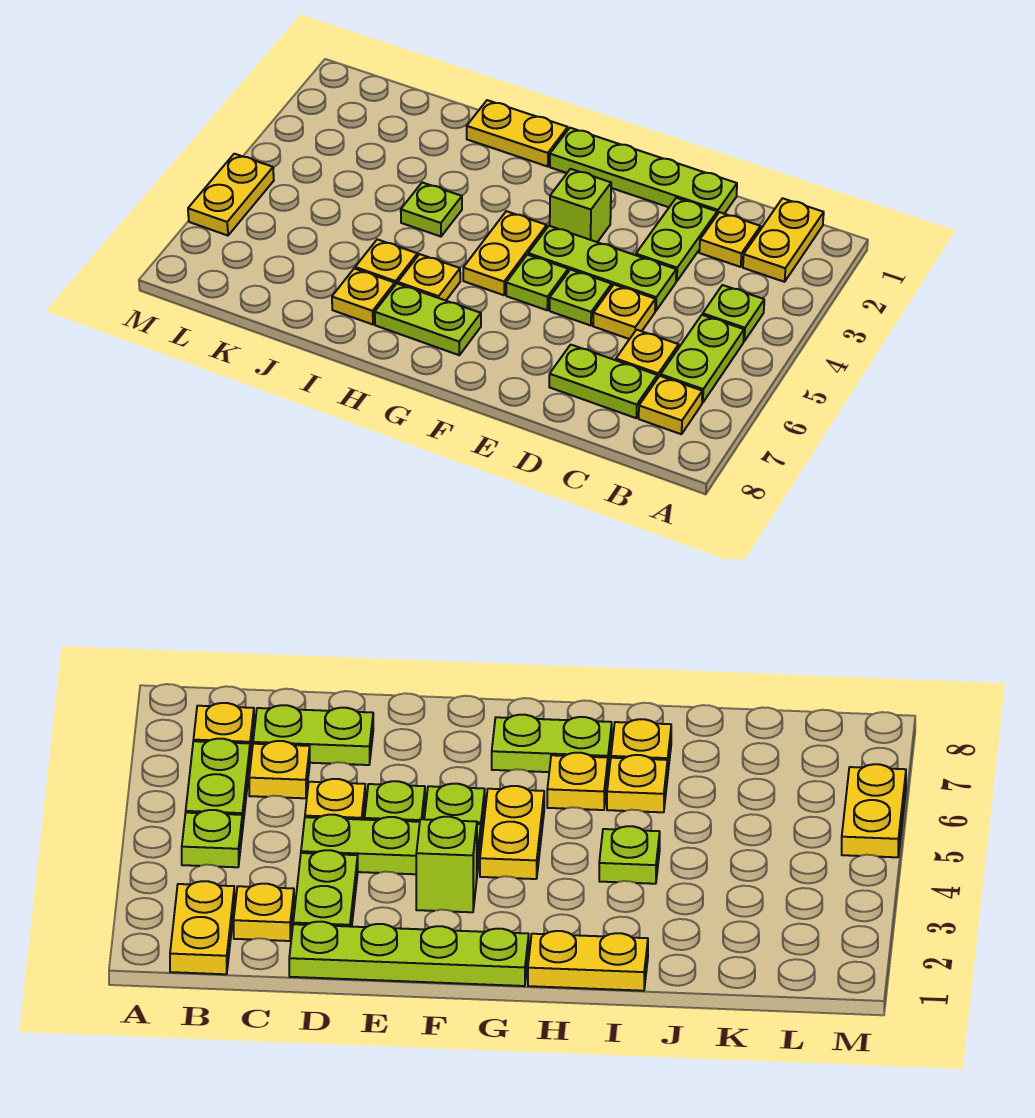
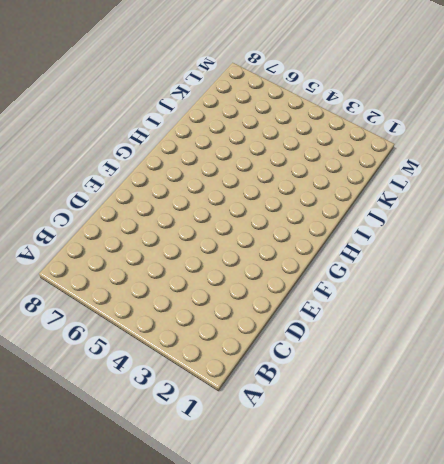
none -> yellow plate B1:B2 level 1
none -> lime plate B4 level 1
none -> lime plate B5:B6 level 1

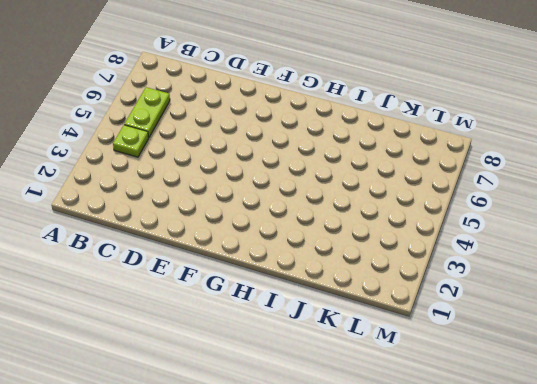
none -> yellow plate B1:B2 level 1
none -> yellow plate B7 level 1
none -> yellow plate C2 level 1

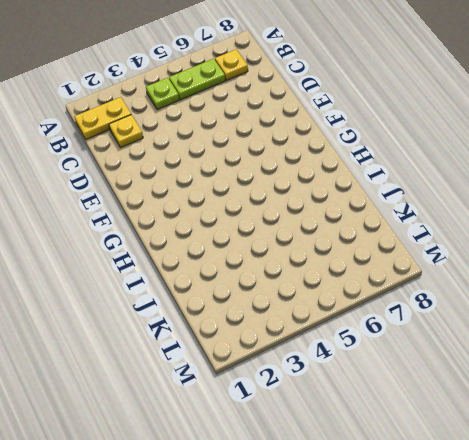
none -> yellow plate C6 level 1
none -> lime plate C7:D7 level 1
none -> lime plate D1:G1 level 1

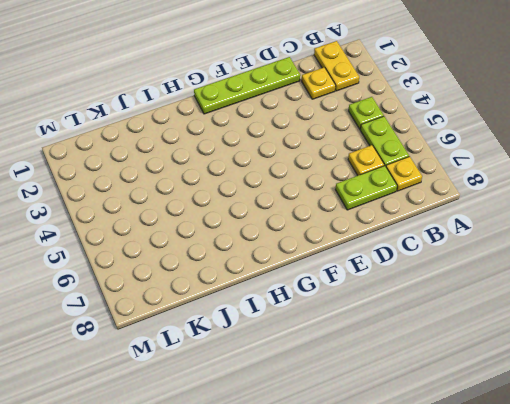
none -> lime plate D2:D3 level 1
none -> lime plate D4:F4 level 1
none -> yellow plate D5 level 1

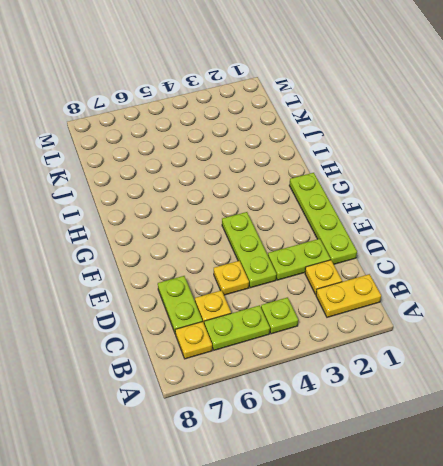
none -> lime plate E5 level 1
none -> lime brick F3 level 1
none -> lime plate F5 level 1

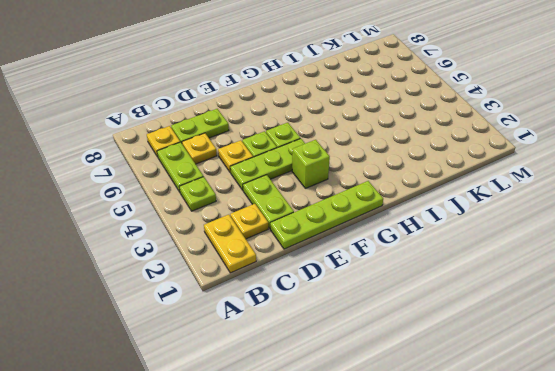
none -> yellow plate G4:G5 level 1
none -> lime plate G7:H7 level 1
none -> yellow plate H1:I1 level 1

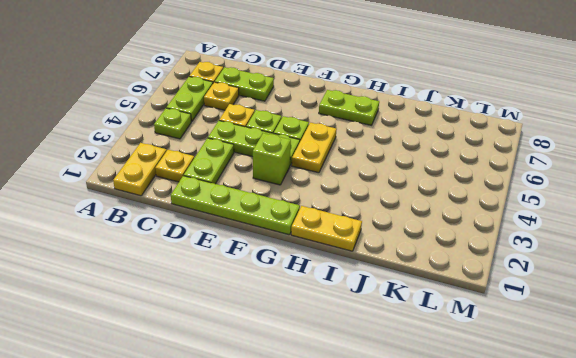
none -> yellow plate H6 level 1
none -> lime plate I4 level 1
none -> yellow plate I6 level 1

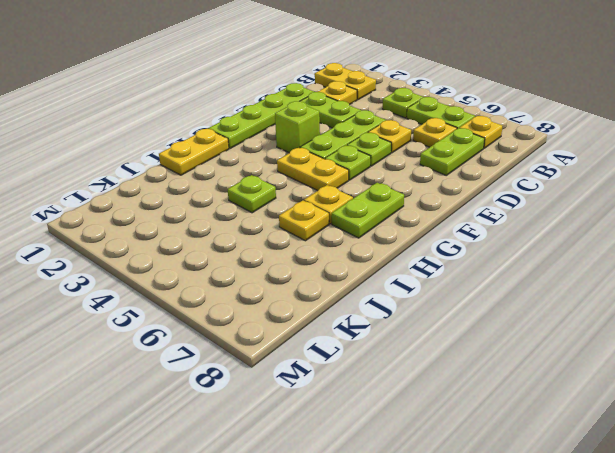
none -> yellow plate I7 level 1
none -> yellow plate M5:M6 level 1

